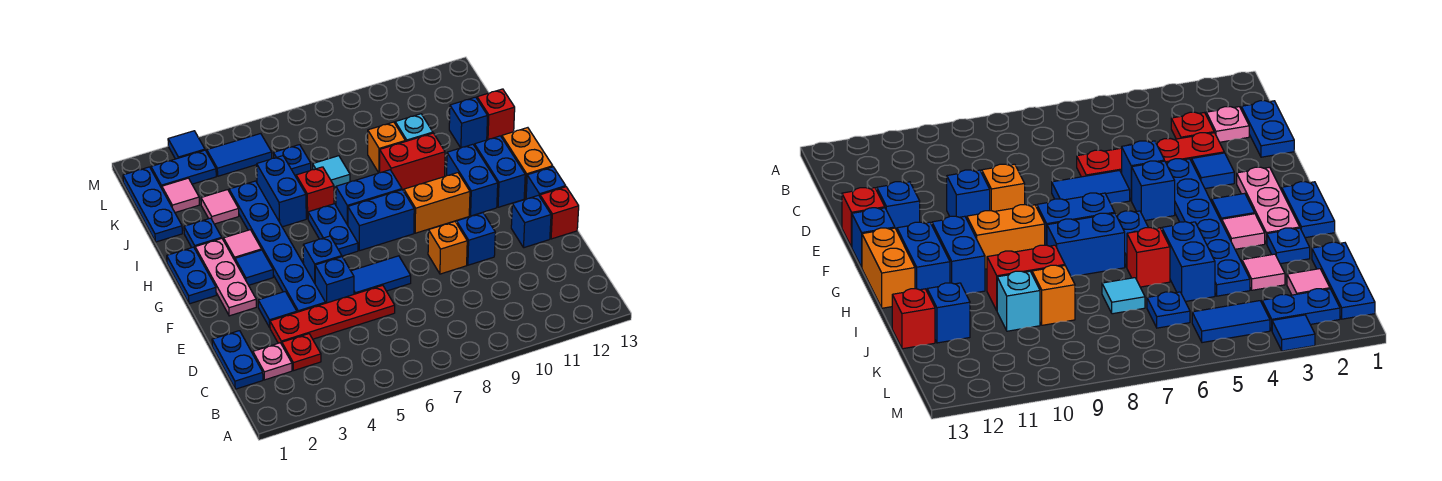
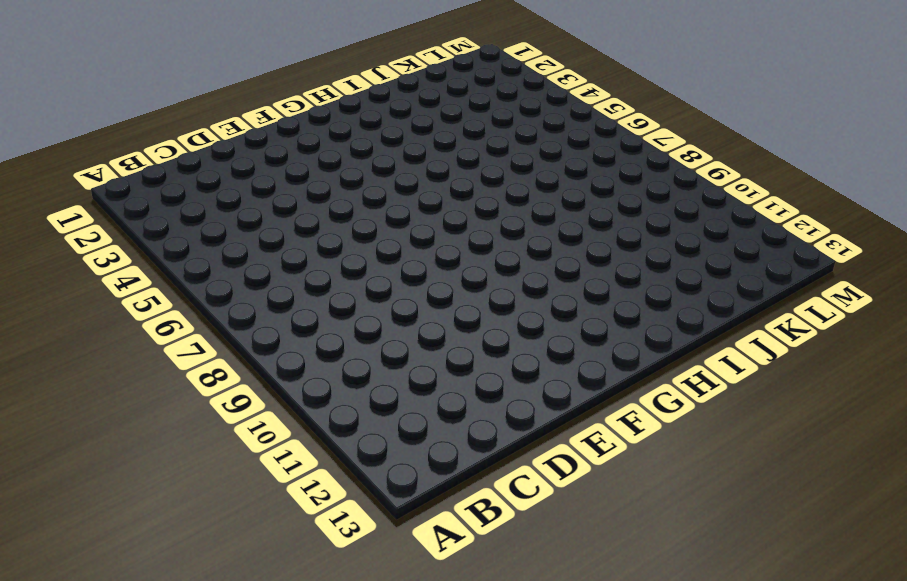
none -> blue plate C1:D1 level 1
none -> pink plate C2 level 1
none -> red plate C3 level 1
none -> red plate D3:D6 level 1

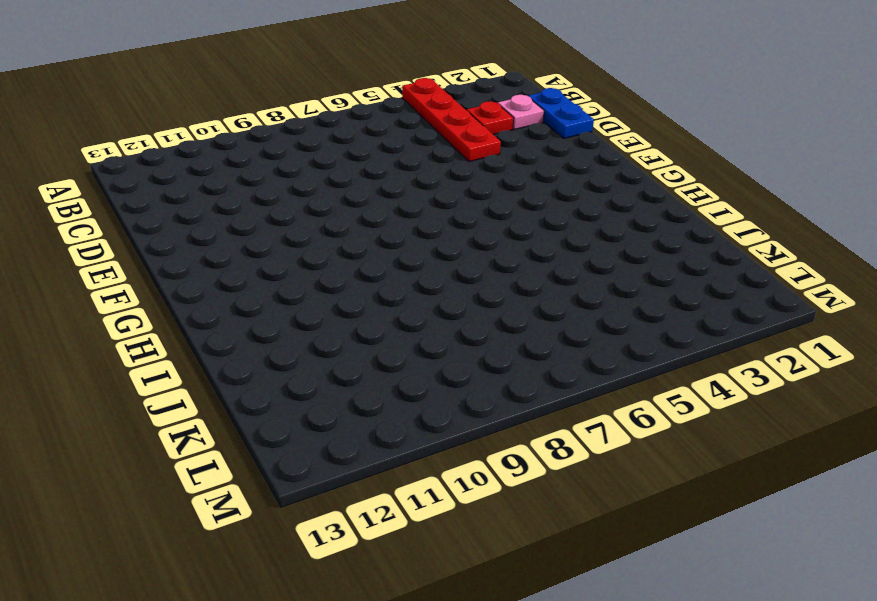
red plate A4:D4 level 1 -> red plate D3:D6 level 1
none -> blue tile E3 level 1
none -> blue plate E4:J4 level 1
none -> blue brick E5 level 1
none -> blue tile E6:E7 level 1

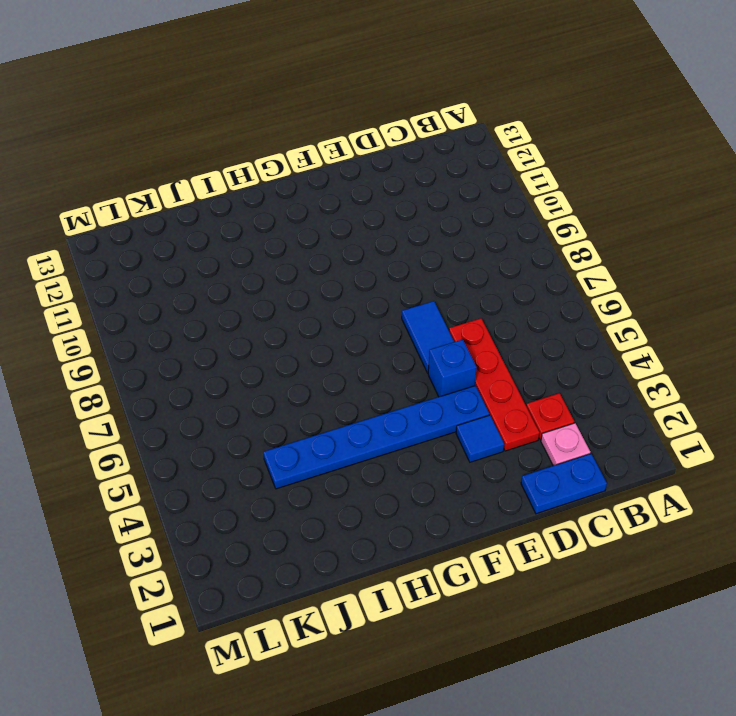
none -> orange brick E9 level 1
none -> blue brick E10 level 1
none -> blue brick E12 level 1
none -> red brick E13 level 1

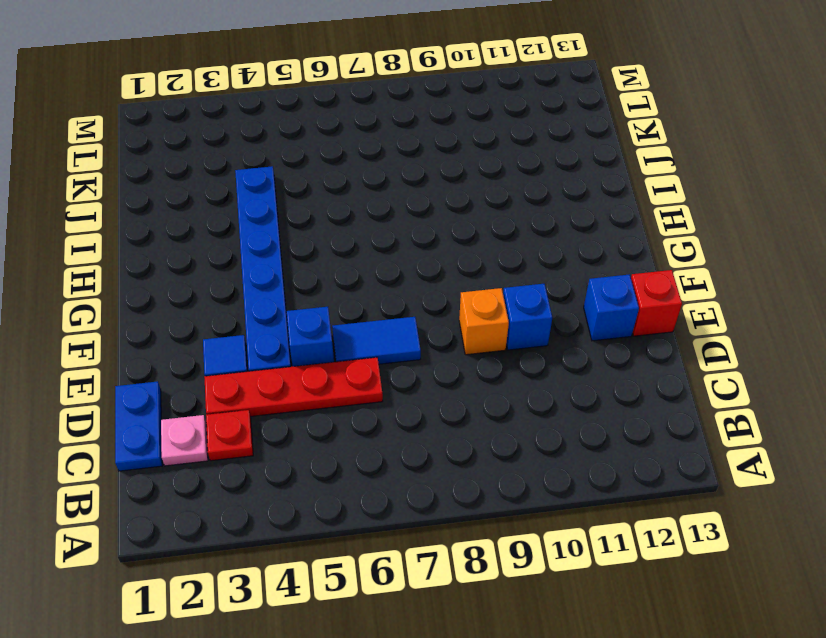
none -> pink plate F2:H2 level 1
none -> blue brick F5 level 1
none -> blue brick F13 level 1
none -> blue plate G1:H1 level 1

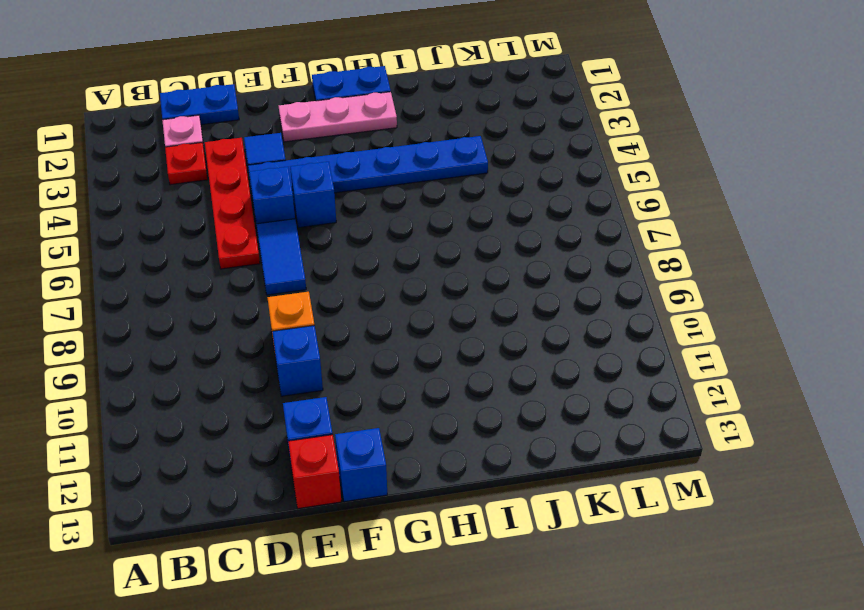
none -> blue tile G3 level 1
none -> blue plate G6:H6 level 1
none -> blue brick G7:G8 level 1
none -> orange brick G9:G10 level 1

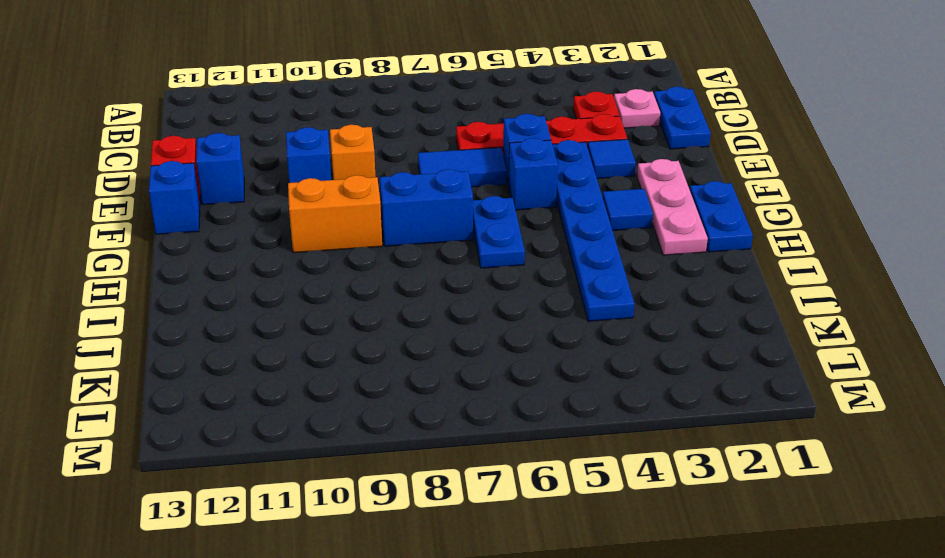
none -> blue brick G11:H11 level 1
none -> blue brick G12:H12 level 1
none -> orange brick G13:H13 level 1
none -> pink tile H3 level 1

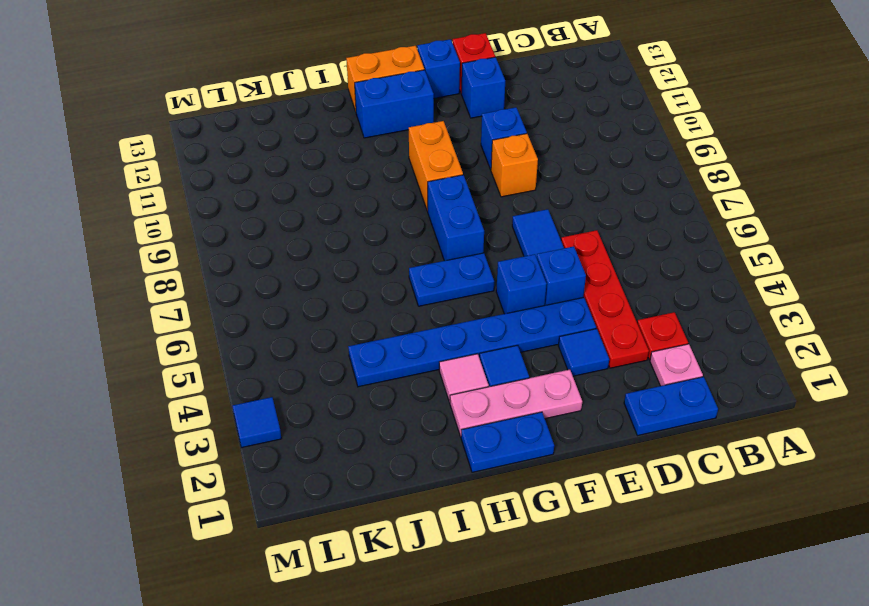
none -> blue brick G11:H11 level 1
none -> blue brick H7:H8 level 1
none -> blue plate I2 level 1
none -> blue brick I5:J5 level 1

